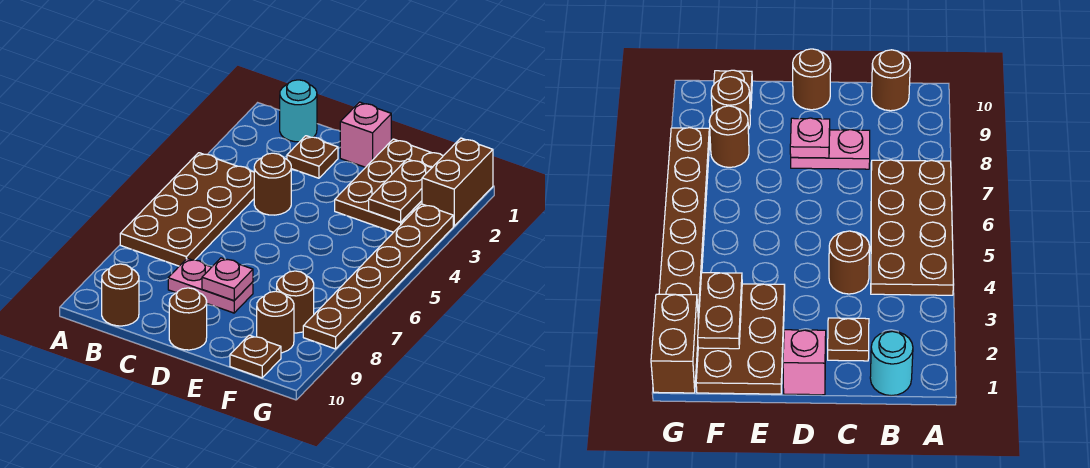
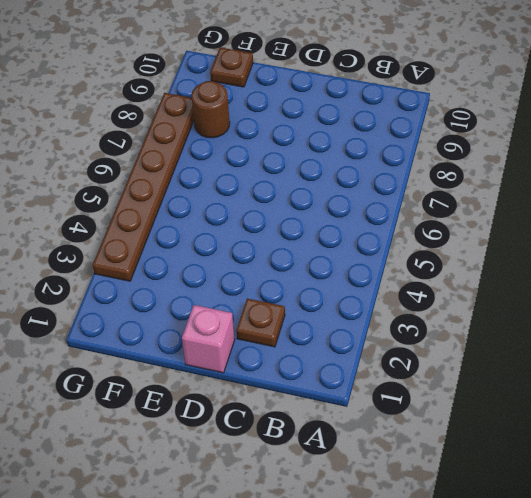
none -> brown plate A4:B7 level 1
none -> cyan round brick B1 level 1
none -> brown round brick B10 level 1

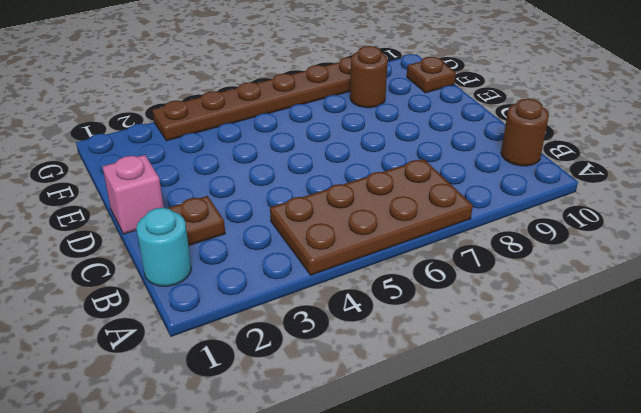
none -> brown round brick C4 level 1
none -> pink plate C8:D8 level 1
none -> brown round brick D10 level 1

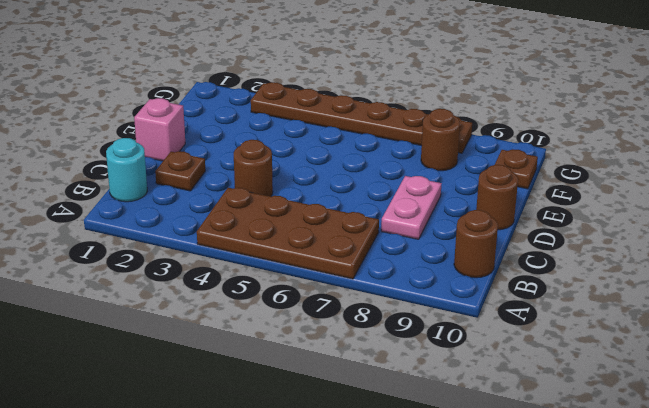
none -> brown plate E1:F3 level 1
none -> brown round brick F9 level 1
none -> brown brick G1:G2 level 1

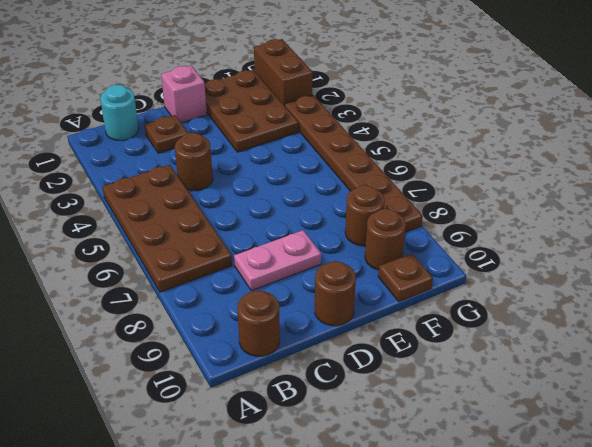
none -> pink plate D8 level 2
none -> brown plate F2:F3 level 2

